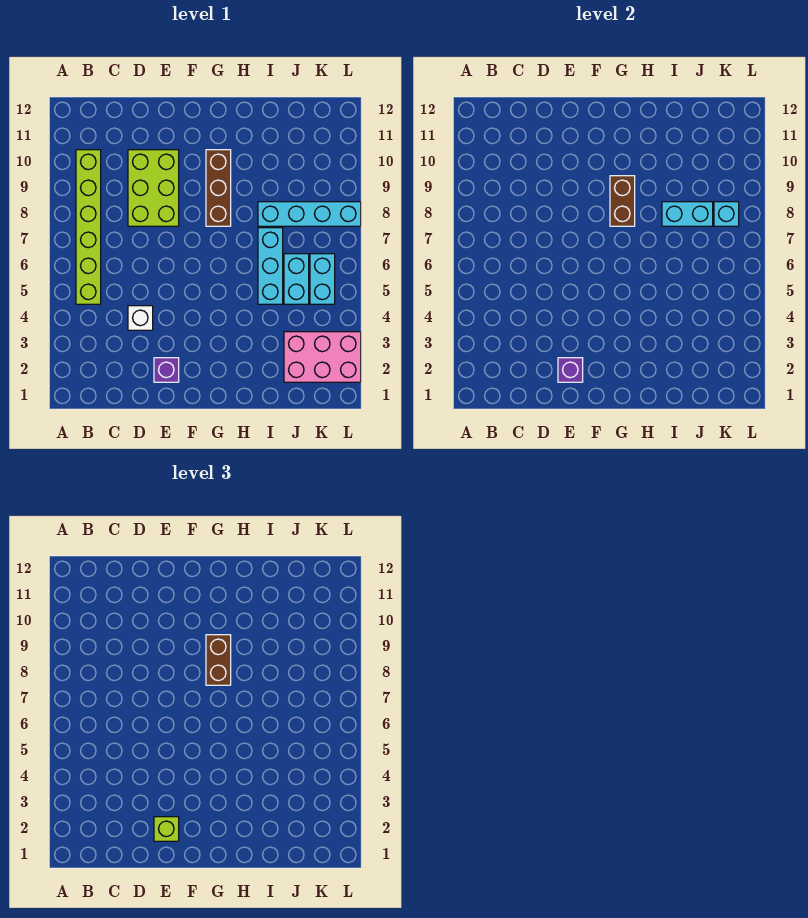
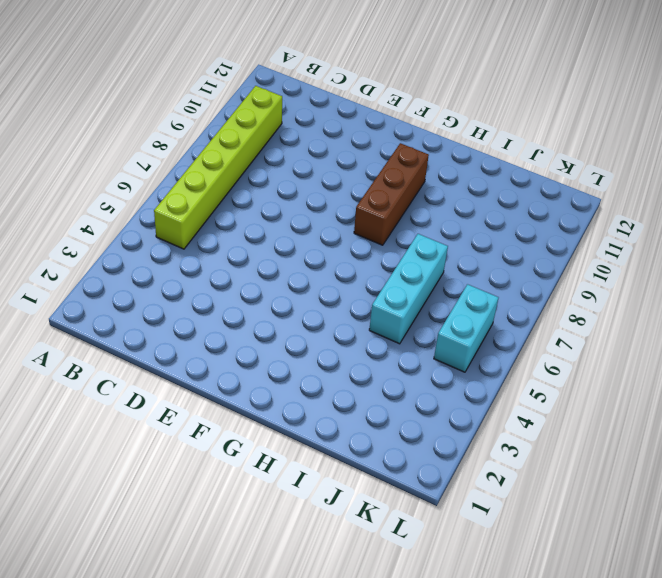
none -> white brick D4 level 1
none -> lime brick D8:E10 level 1
none -> purple brick E2 level 1

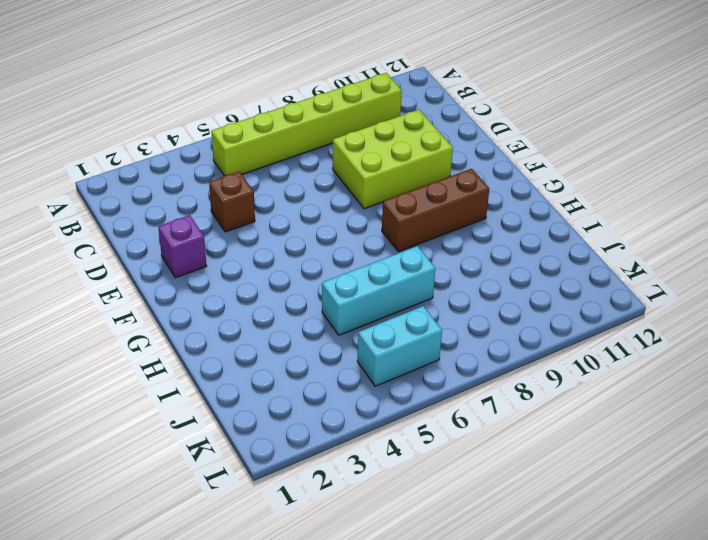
brown brick D4 level 1 -> white brick D4 level 1
none -> cyan brick I8:L8 level 1
none -> pink brick J2:L3 level 1
none -> cyan brick J5:J6 level 1

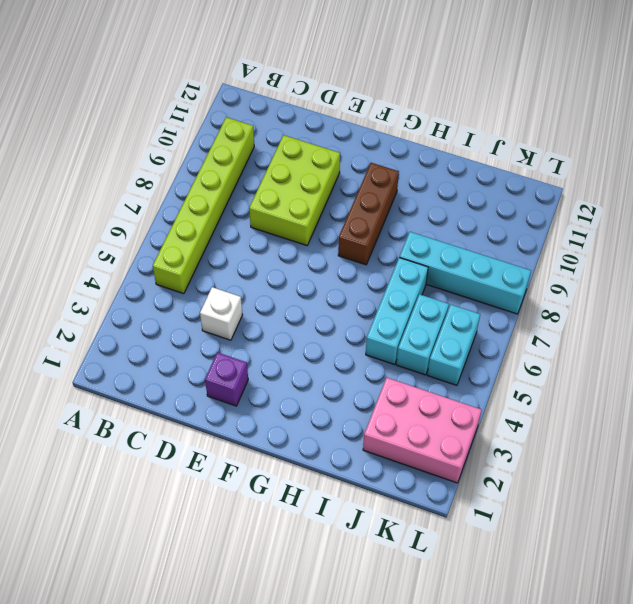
none -> purple brick E2 level 2
none -> brown brick G8:G9 level 2
none -> cyan brick I8:J8 level 2

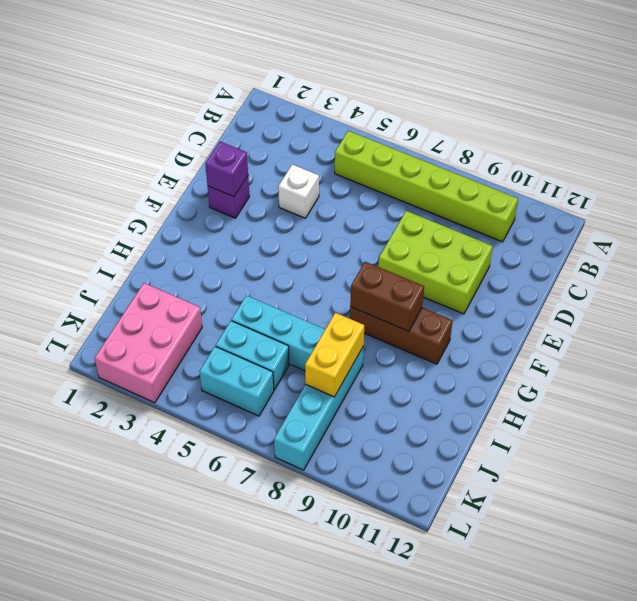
yellow brick I8:J8 level 2 -> cyan brick I8:J8 level 2
none -> cyan brick K8 level 2
none -> lime brick E2 level 3
none -> brown brick G8:G9 level 3

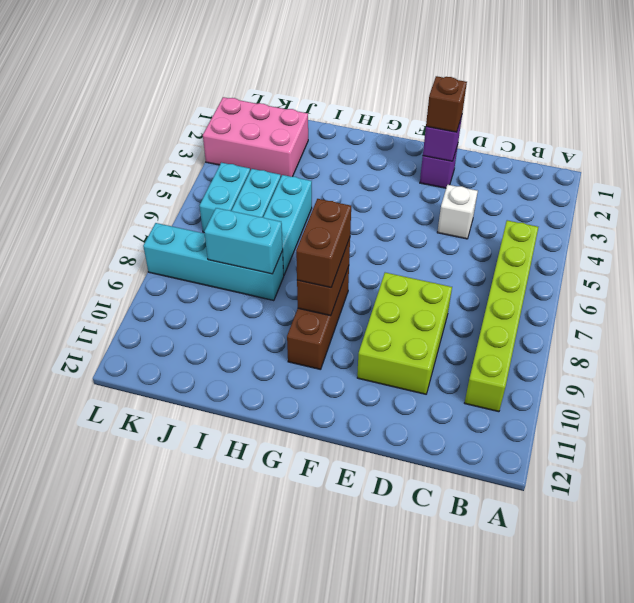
brown brick E2 level 3 -> lime brick E2 level 3
none -> cyan brick K8 level 2

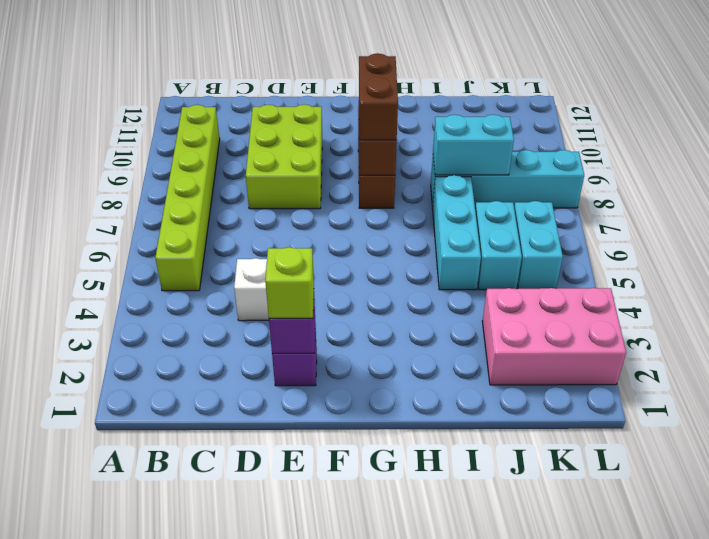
none -> cyan brick K8 level 2

